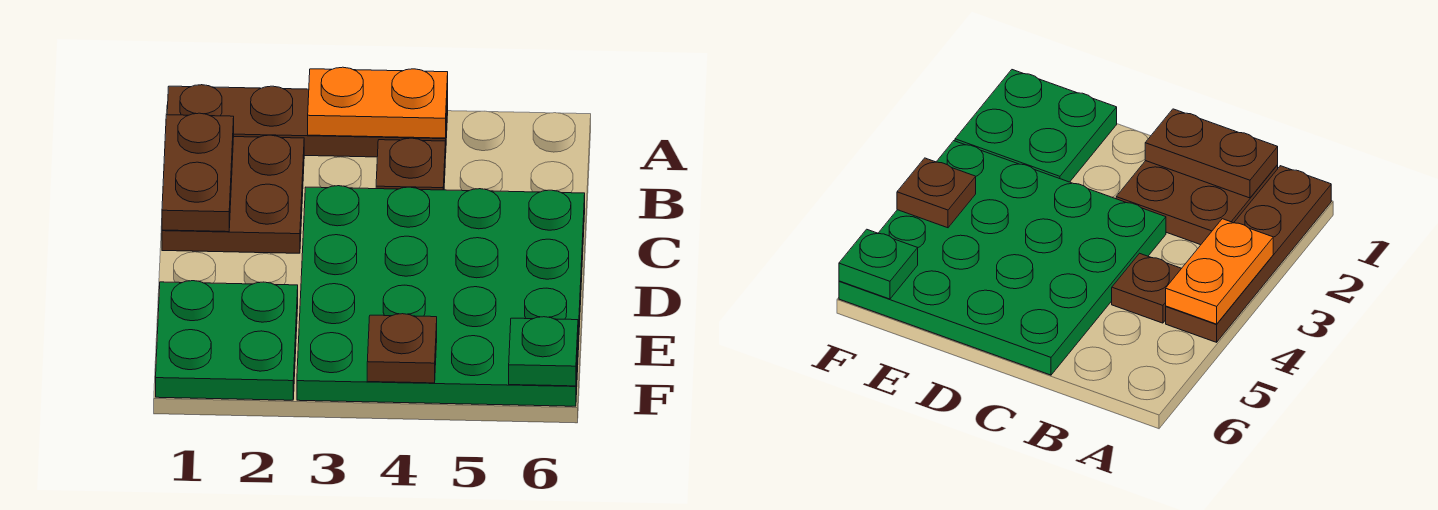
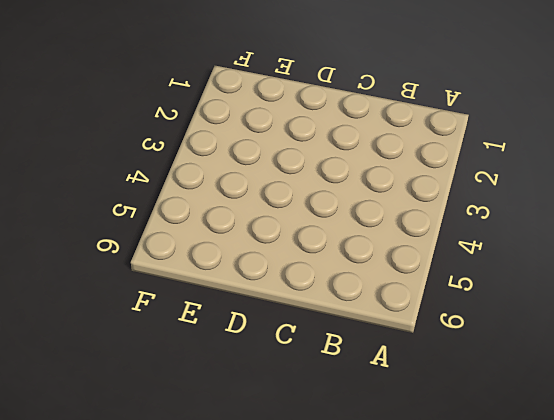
none -> brown plate A1:A4 level 1
none -> brown plate B1:C2 level 1

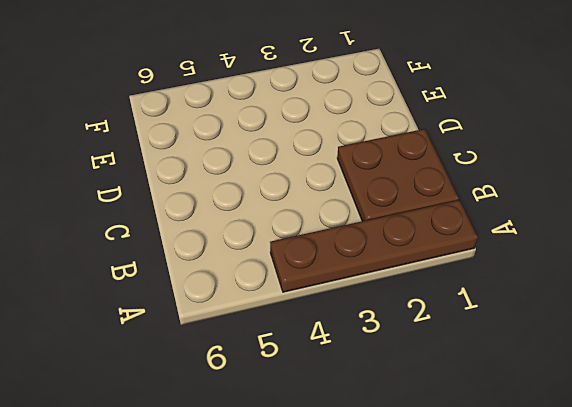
none -> brown plate B4 level 1
none -> green plate C3:F6 level 1

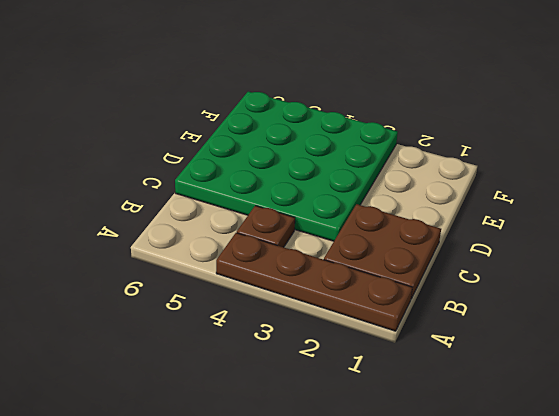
none -> green plate E1:F2 level 1
none -> orange plate A3:A4 level 2

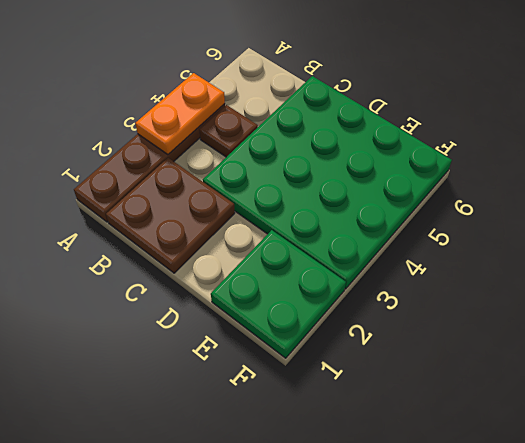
none -> brown plate B1:C1 level 2
none -> brown plate F4 level 2

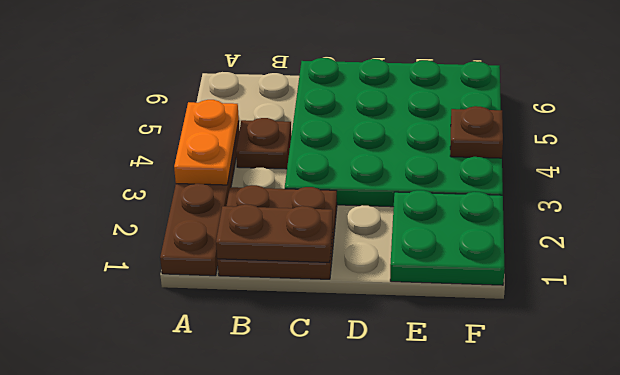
none -> green plate F6 level 2

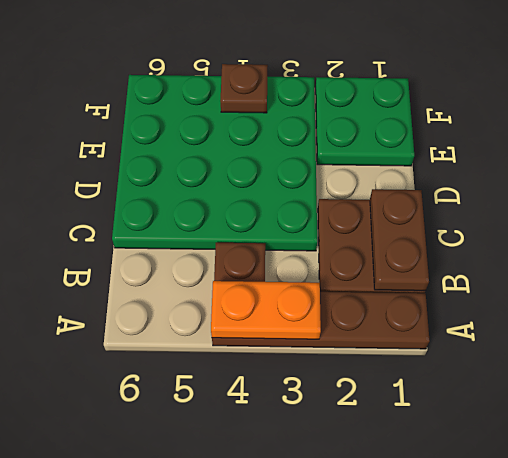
none -> green plate F6 level 2

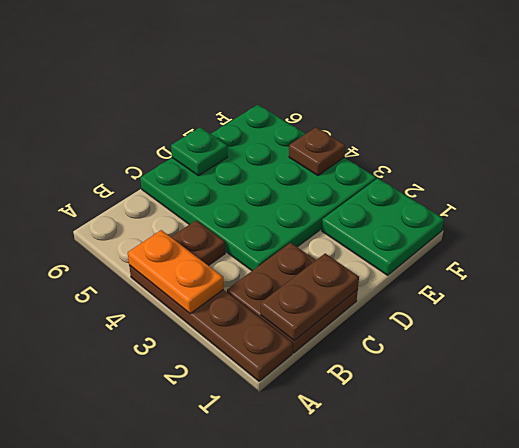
green plate D6 level 2 -> green plate F6 level 2

